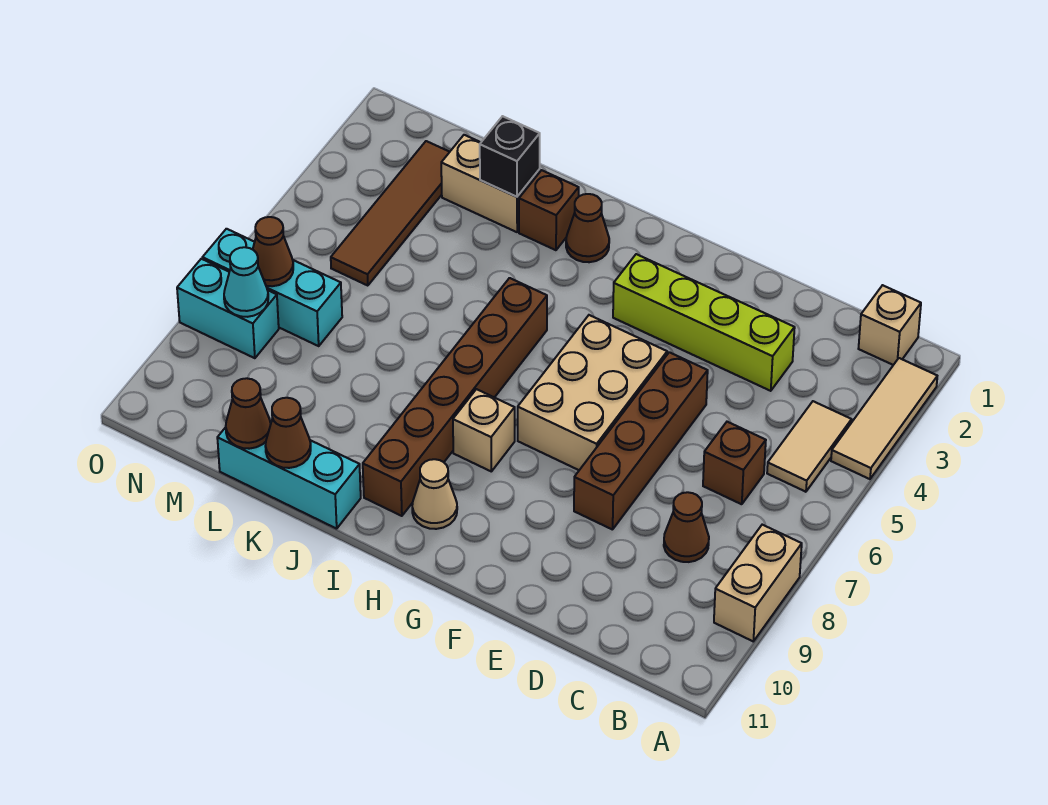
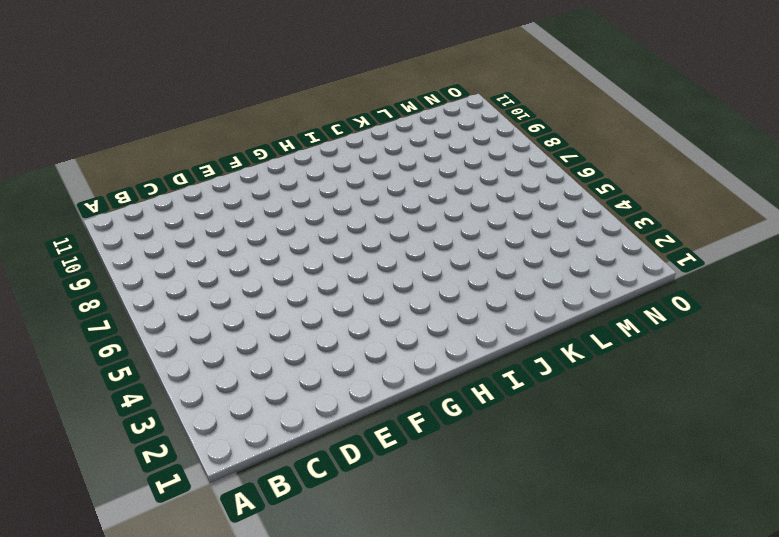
none -> tan tile A2:A4 level 1
none -> tan brick A8:A9 level 1
none -> tan brick B1 level 1

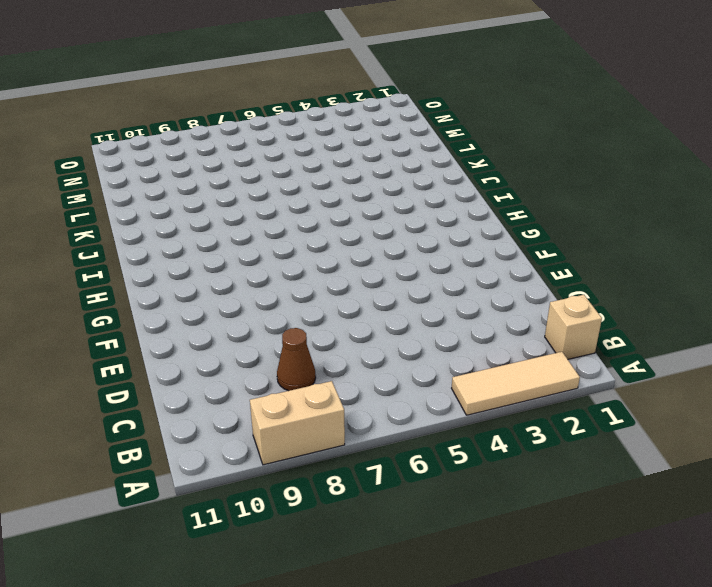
none -> tan tile B4:B5 level 1
none -> brown brick C6 level 1
none -> lime brick D3:G3 level 1

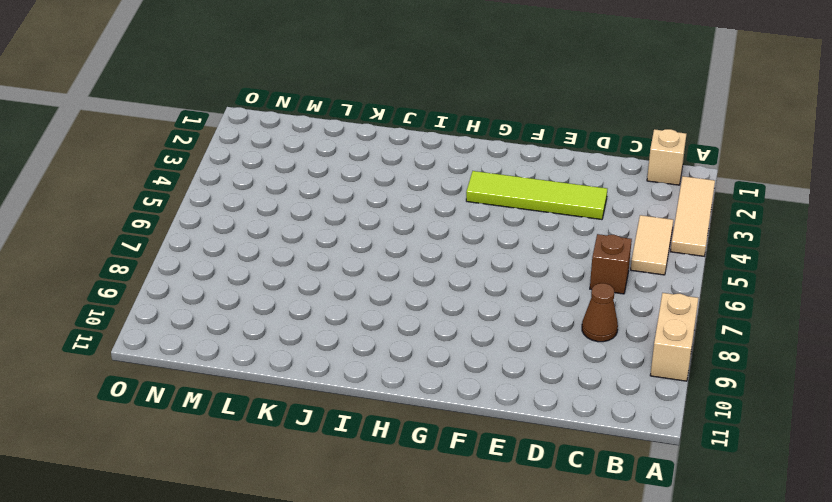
lime tile D3:G3 level 1 -> lime brick D3:G3 level 1
none -> brown brick E5:E8 level 1
none -> tan brick F5:G7 level 1
none -> tan brick H8 level 1

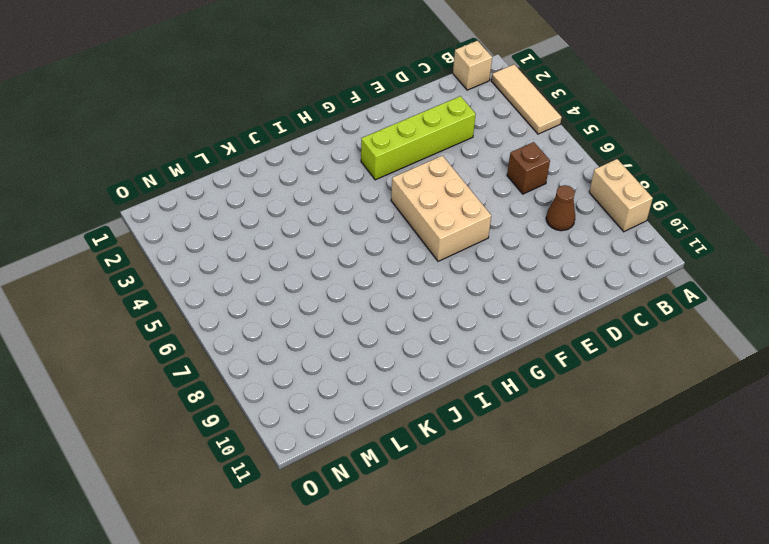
none -> tan tile B4:B5 level 1
none -> brown brick E5:E8 level 1
none -> tan brick H8 level 1

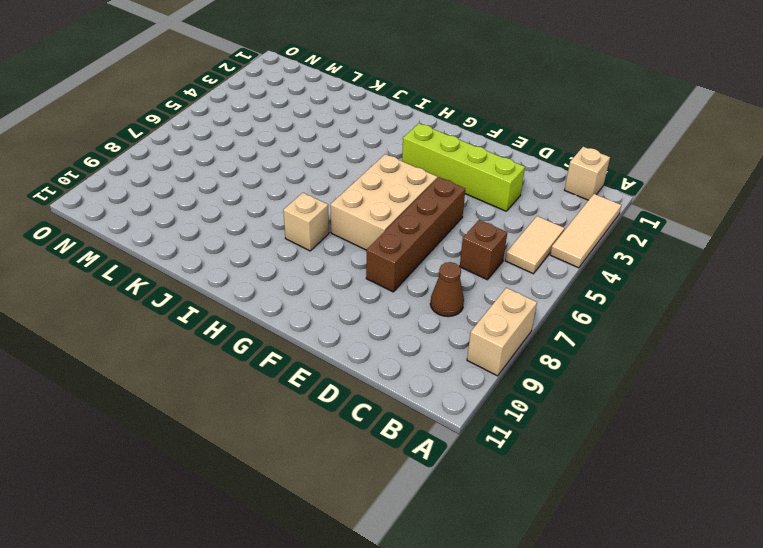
none -> tan cone H10 level 1
none -> brown cone I2 level 1
none -> brown brick I5:I10 level 1

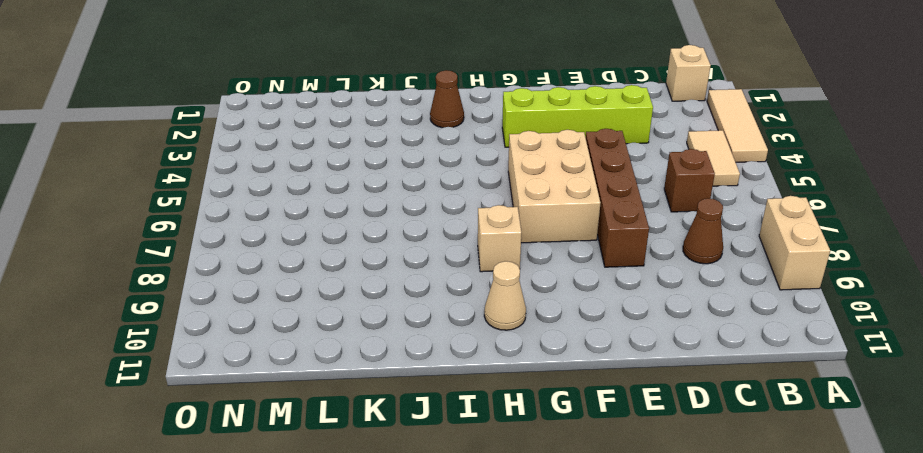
none -> brown brick I5:I10 level 1
none -> brown brick J2 level 1
none -> cyan brick J11:L11 level 1

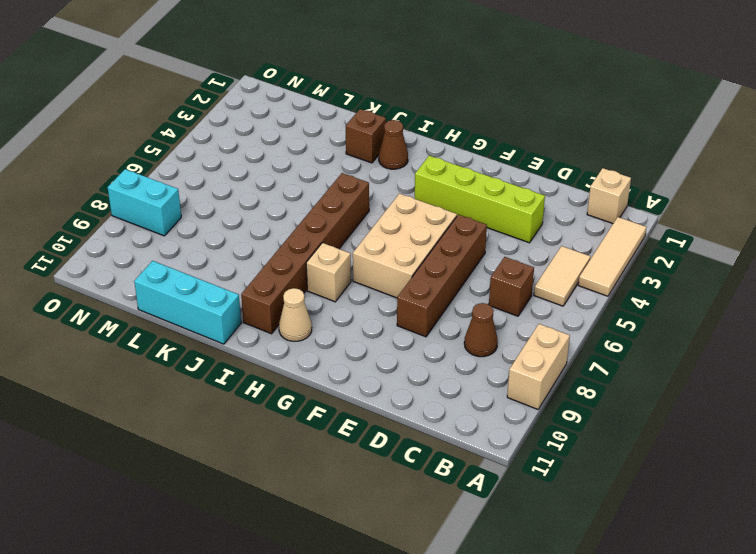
none -> tan brick K2:L2 level 1
none -> brown tile M2:M5 level 1
none -> cyan brick M7:O7 level 1

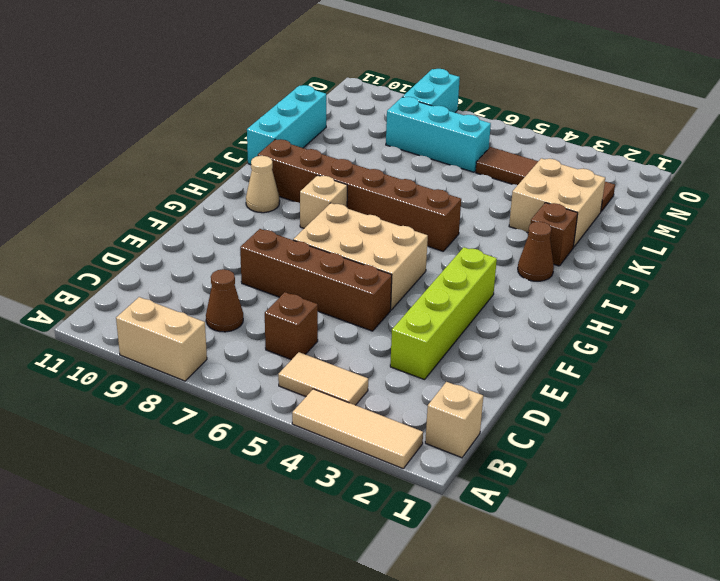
tan brick K2:L3 level 1 -> tan brick K2:L2 level 1
cyan brick M6:M8 level 1 -> cyan brick M7:O7 level 1
none -> black brick K2 level 2
none -> brown cone K11 level 2
none -> brown cone L11 level 2

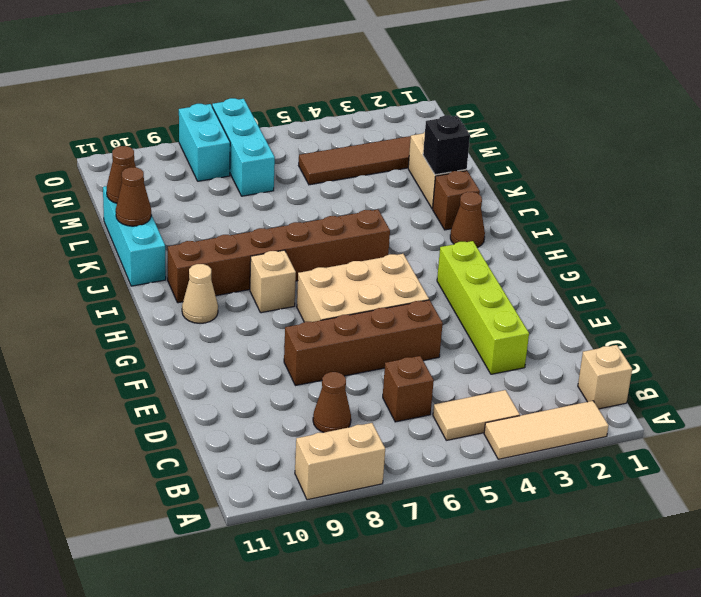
none -> brown cone N7 level 2
none -> cyan cone N8 level 2

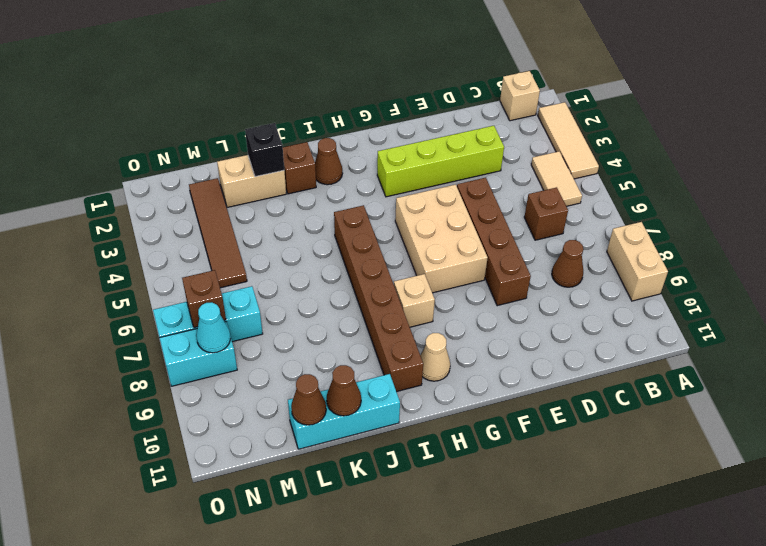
brown brick N7 level 2 -> brown cone N7 level 2

